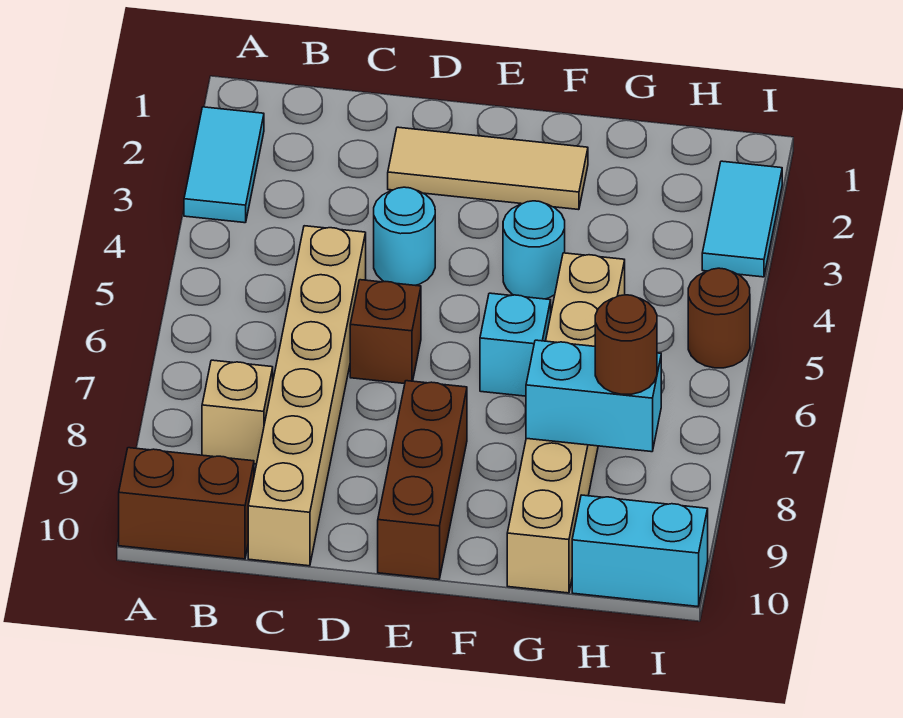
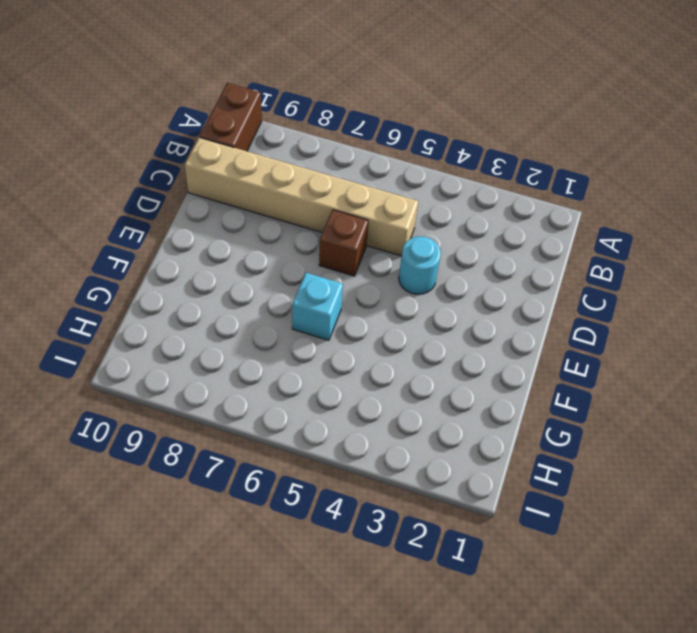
none -> cyan tile A2:A3 level 1
none -> tan brick B8 level 1
none -> tan tile D2:F2 level 1

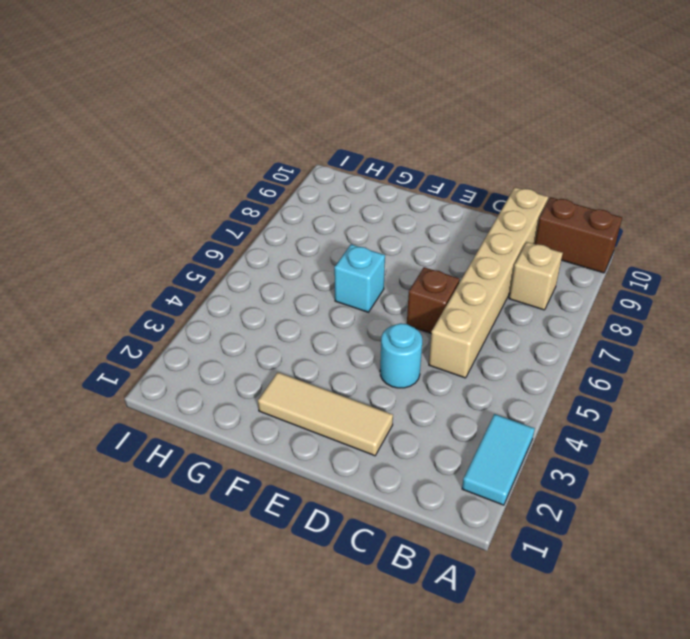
none -> brown brick E8:E10 level 1
none -> cyan round brick F4 level 1
none -> tan brick G5:G10 level 1

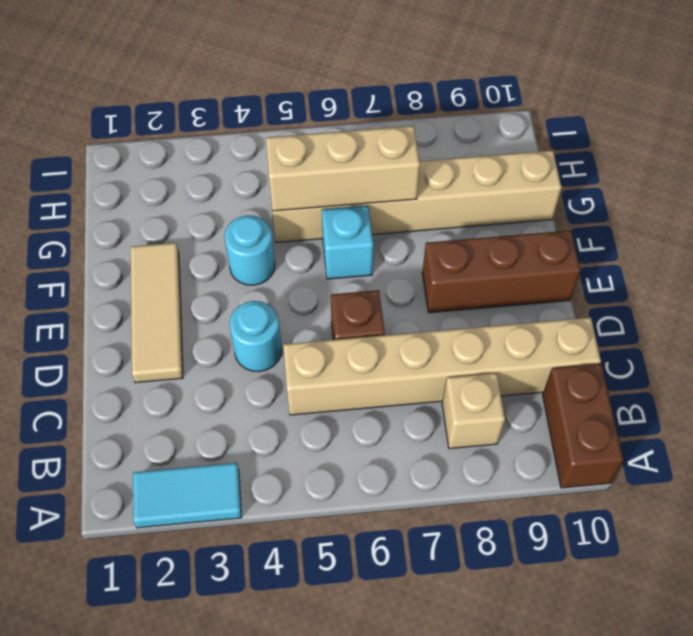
tan brick G5:G7 level 2 -> none
none -> cyan brick H10:I10 level 1
none -> cyan tile I2:I3 level 1
none -> brown round brick I5 level 1

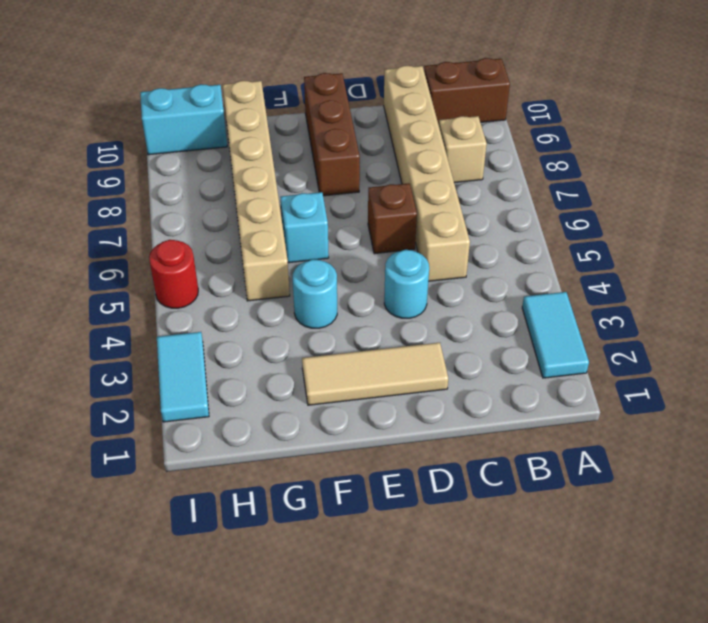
red round brick I5 level 1 -> brown round brick I5 level 1
none -> cyan brick G8:H8 level 2
none -> brown round brick H8 level 3

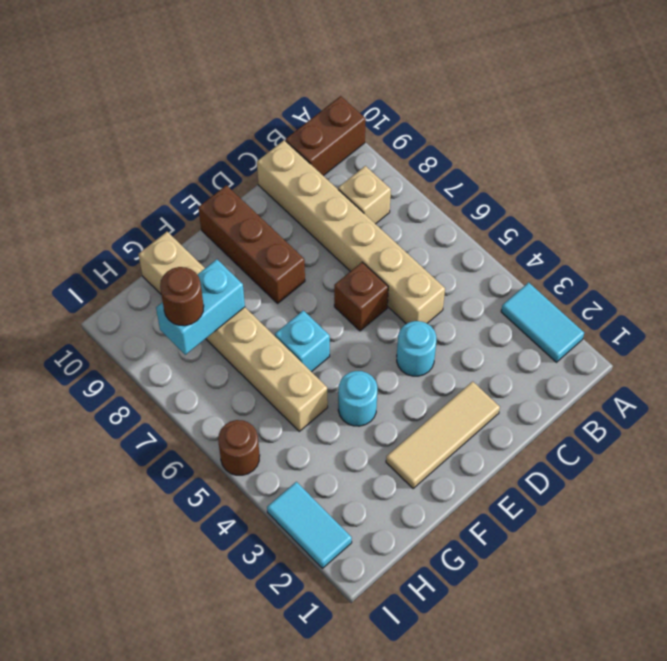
none -> cyan brick H10:I10 level 1

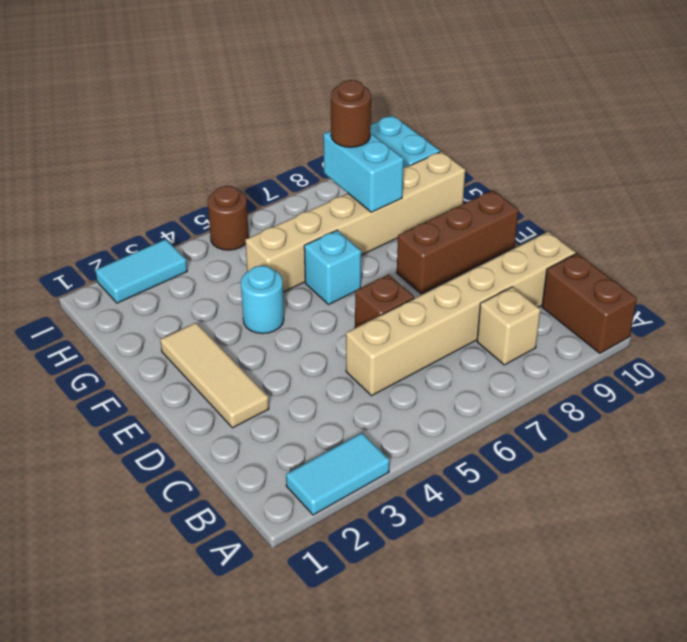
none -> cyan round brick D4 level 1

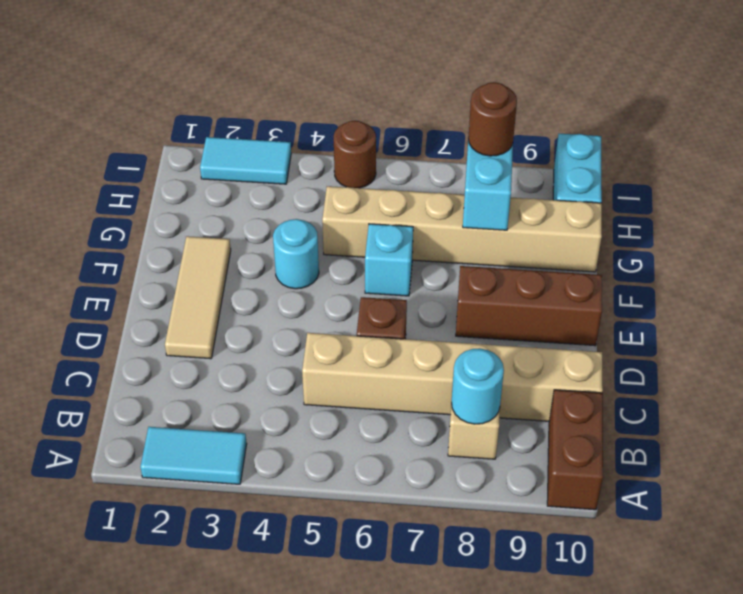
cyan round brick B8 level 2 -> cyan round brick D4 level 1

